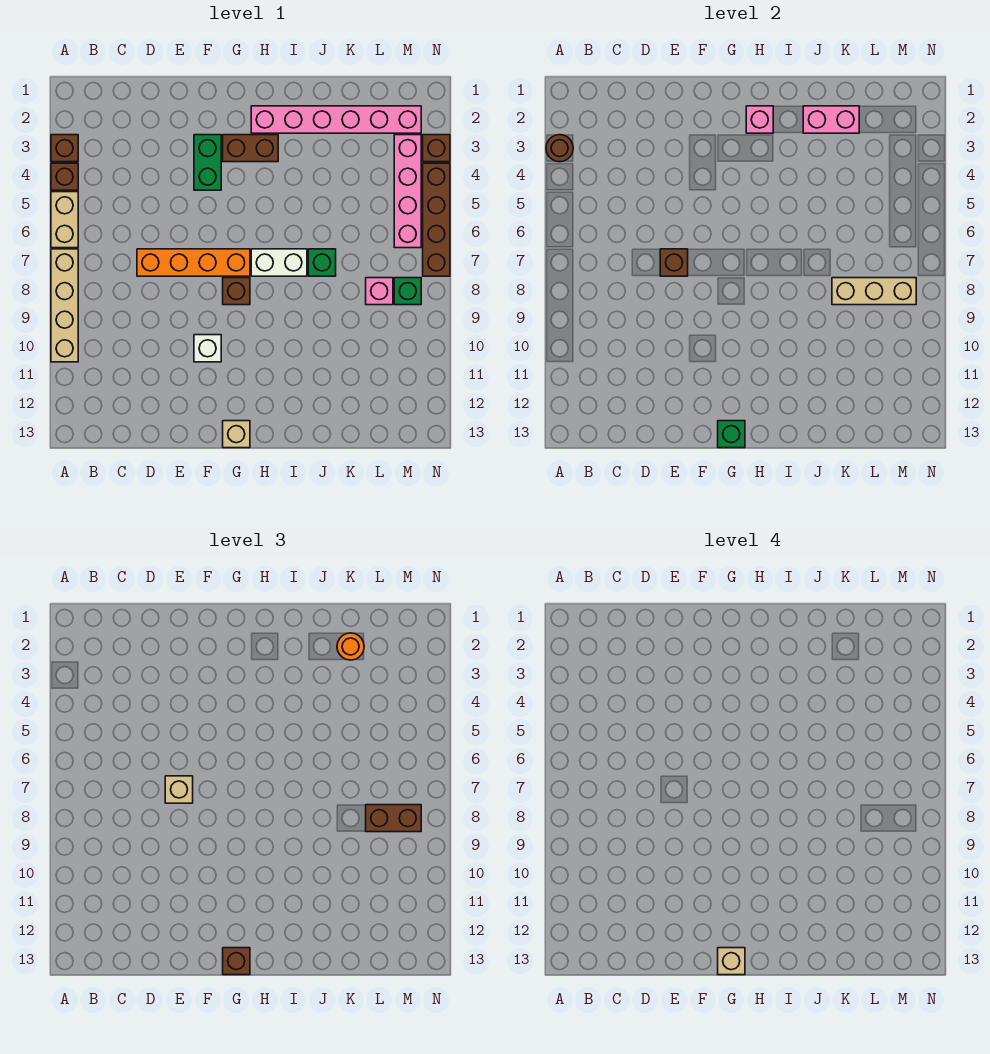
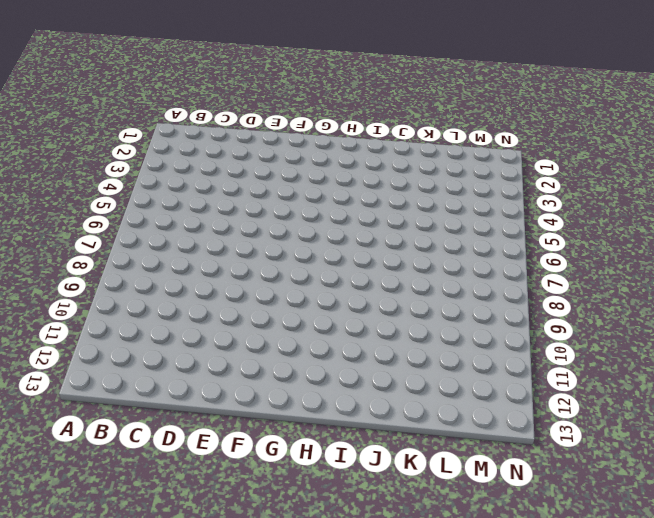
none -> brown brick A3 level 1
none -> brown brick A4 level 1
none -> tan brick A5:A6 level 1

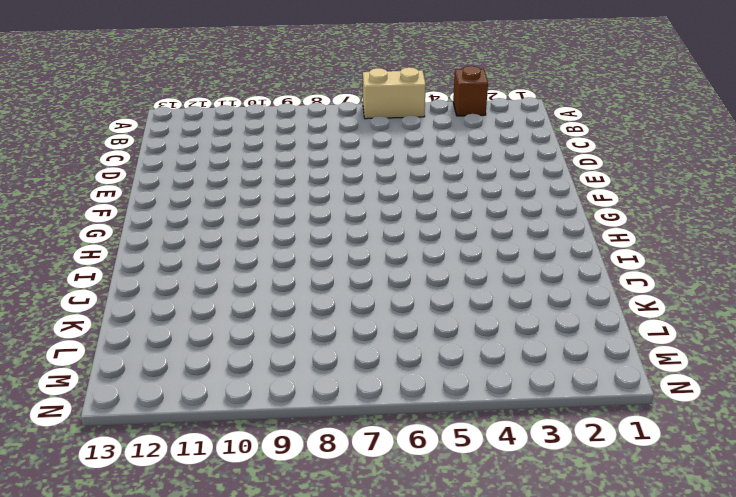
none -> brown brick A4 level 1
none -> tan brick A7:A10 level 1
none -> orange brick D7:G7 level 1

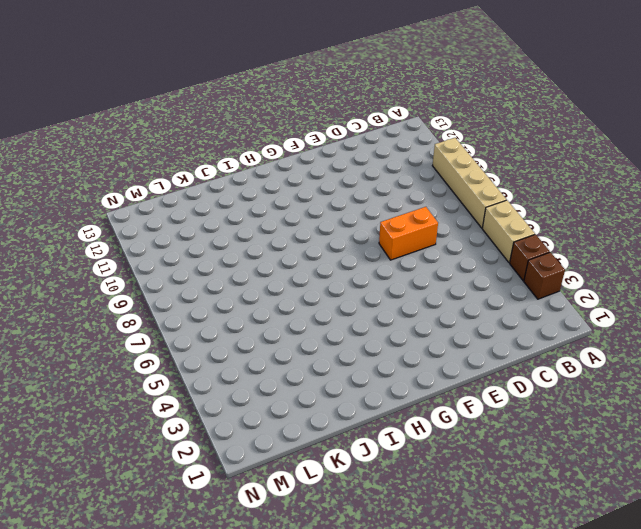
orange brick D7:E7 level 1 -> orange brick D7:G7 level 1
none -> green brick F3:F4 level 1
none -> white brick F10 level 1
none -> brown brick G3:H3 level 1

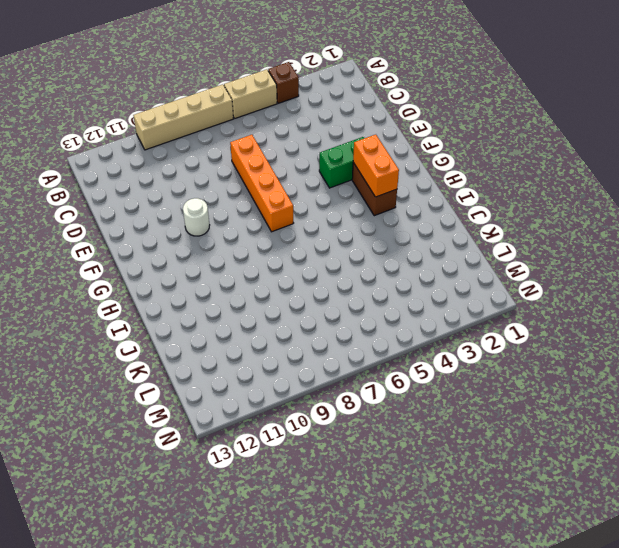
white round brick F10 level 1 -> white brick F10 level 1
orange brick G3:H3 level 2 -> none
none -> brown brick A3 level 1
none -> brown brick G8 level 1
none -> tan brick G13 level 1

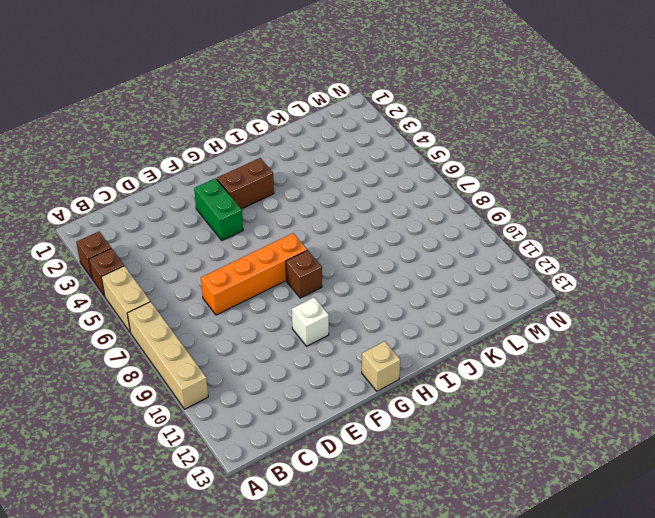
none -> pink brick H2:M2 level 1
none -> white brick H7:I7 level 1
none -> green brick J7 level 1

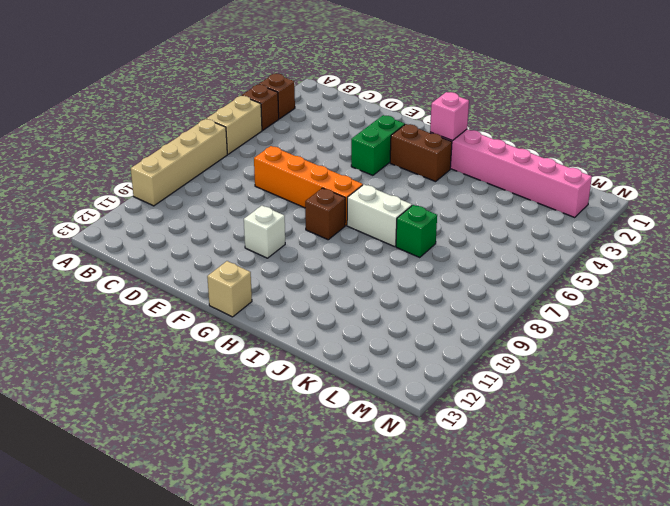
none -> pink brick L8 level 1
none -> pink brick M3:M6 level 1
none -> green brick M8 level 1

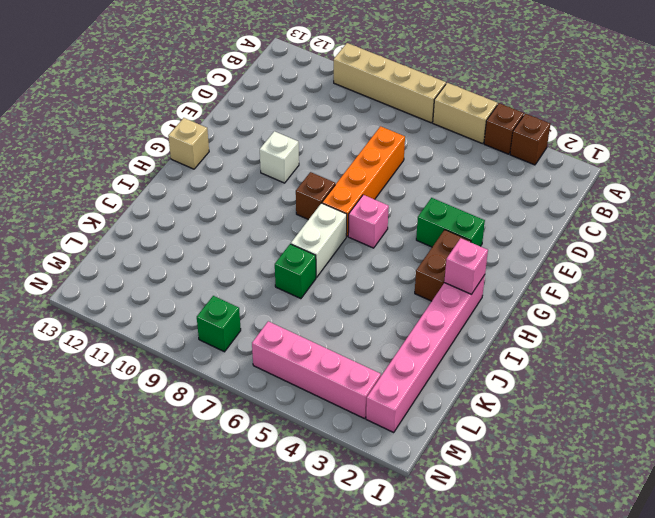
pink brick G6 level 1 -> pink brick L8 level 1
none -> brown brick N3 level 1
none -> brown brick N4:N7 level 1
none -> brown round brick A3 level 2

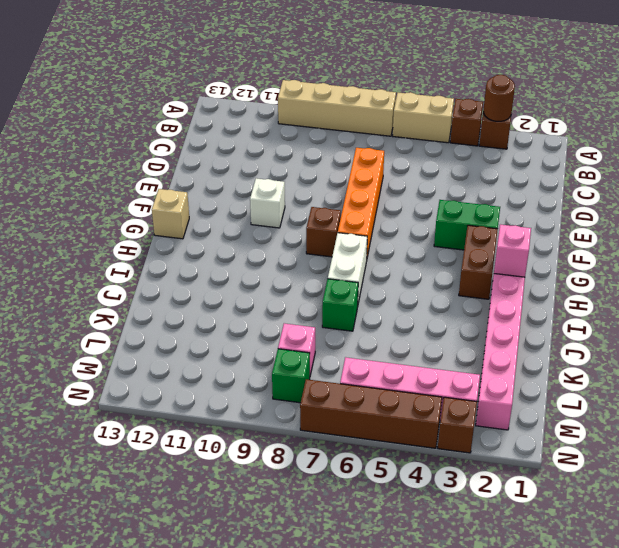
none -> brown brick E7 level 2
none -> green brick G13 level 2
none -> pink brick J2:K2 level 2

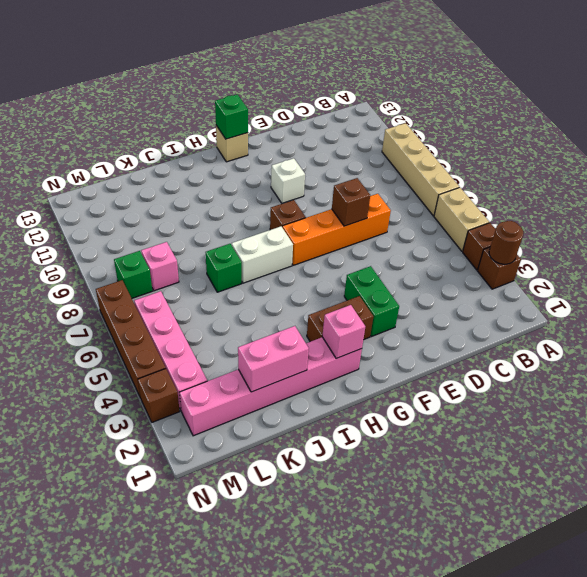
none -> tan brick K8:M8 level 2
none -> tan brick E7 level 3
none -> brown brick G13 level 3

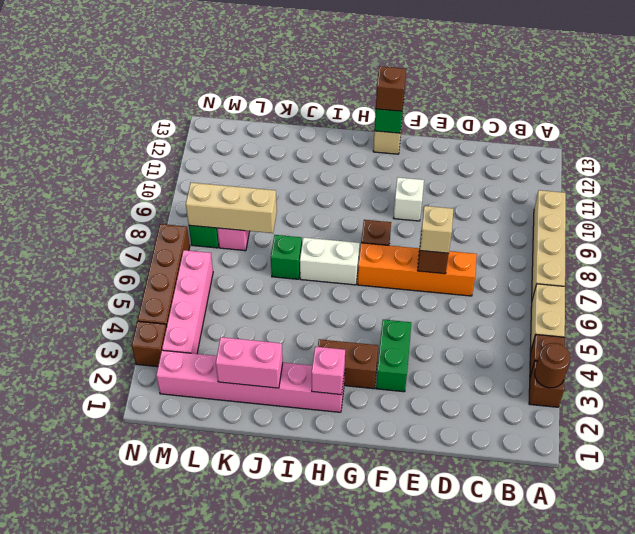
none -> orange round brick K2 level 3
none -> brown brick L8:M8 level 3
none -> tan brick G13 level 4

